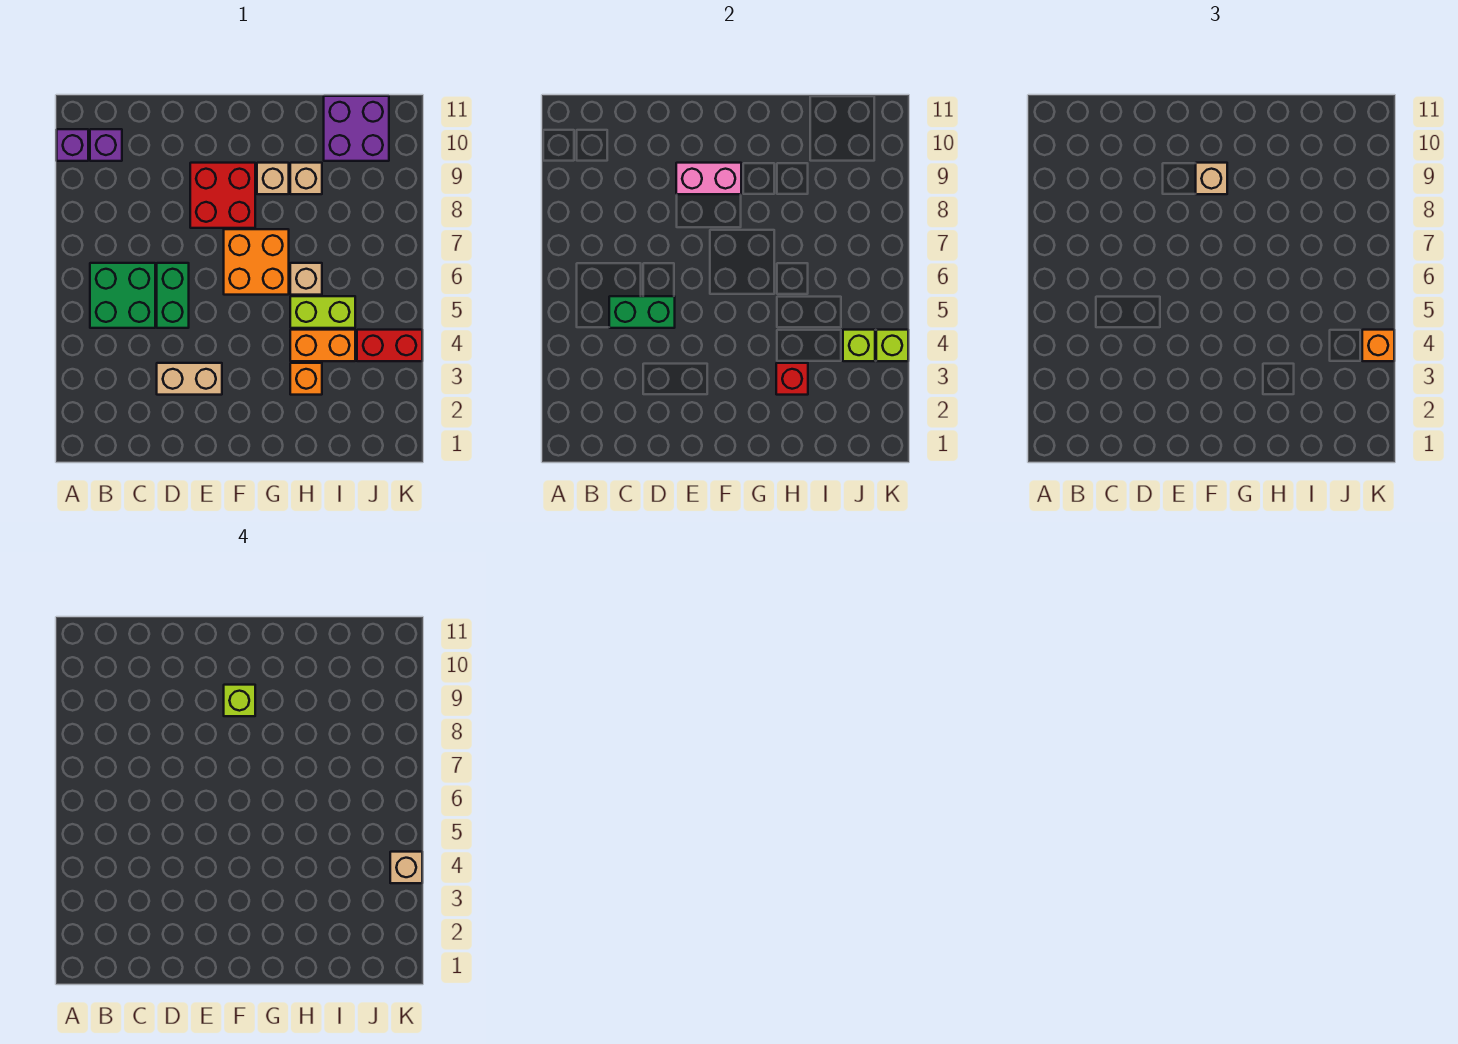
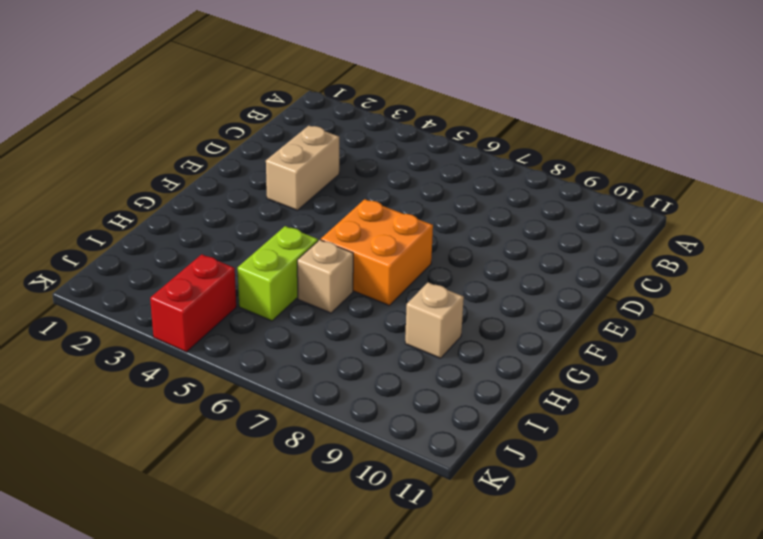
none -> purple brick A10 level 1
none -> green brick B5:C6 level 1
none -> purple brick B10 level 1

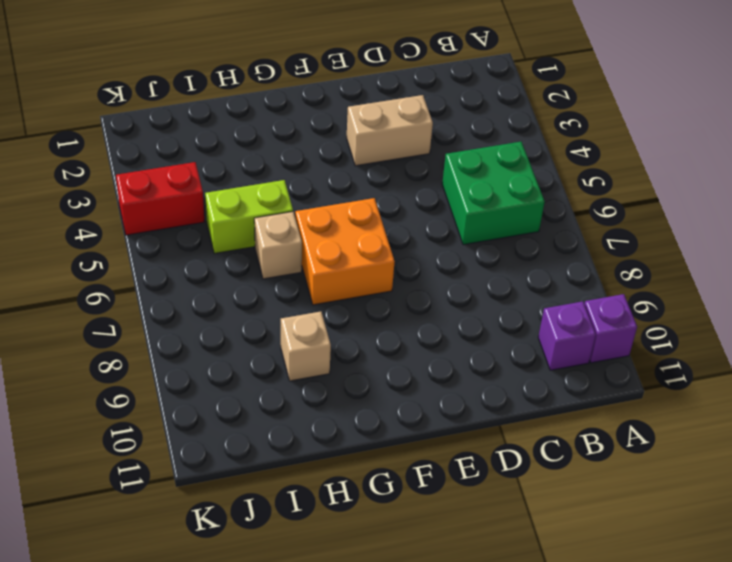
none -> green brick D5:D6 level 1
none -> red brick E8:F9 level 1
none -> tan brick G9 level 1

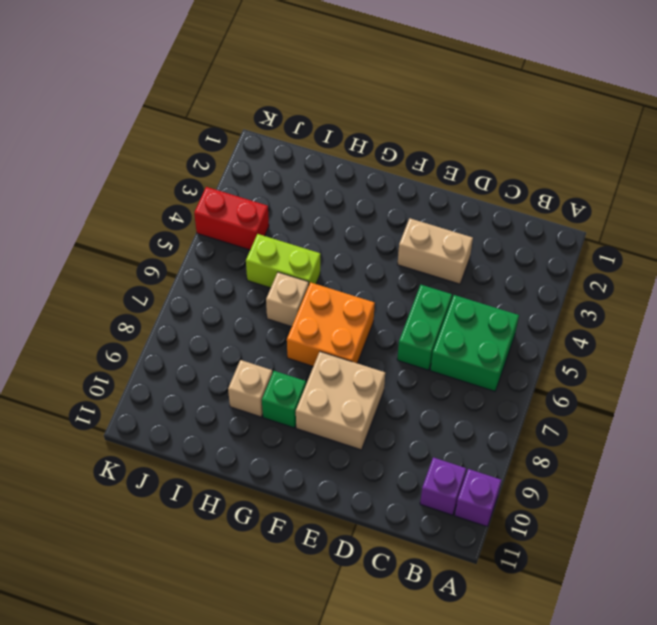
tan brick E8:F9 level 1 -> red brick E8:F9 level 1
green brick G9 level 1 -> tan brick G9 level 1
none -> orange brick H3 level 1
none -> orange brick H4:I4 level 1
none -> purple brick I10:J11 level 1

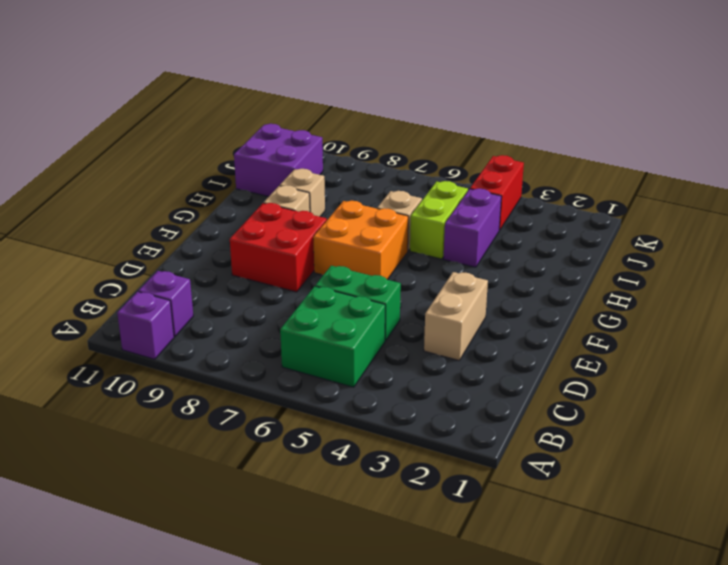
purple brick H4:I4 level 1 -> orange brick H4:I4 level 1
none -> orange brick H3 level 1
none -> green brick C5:D5 level 2
none -> pink brick E9:F9 level 2

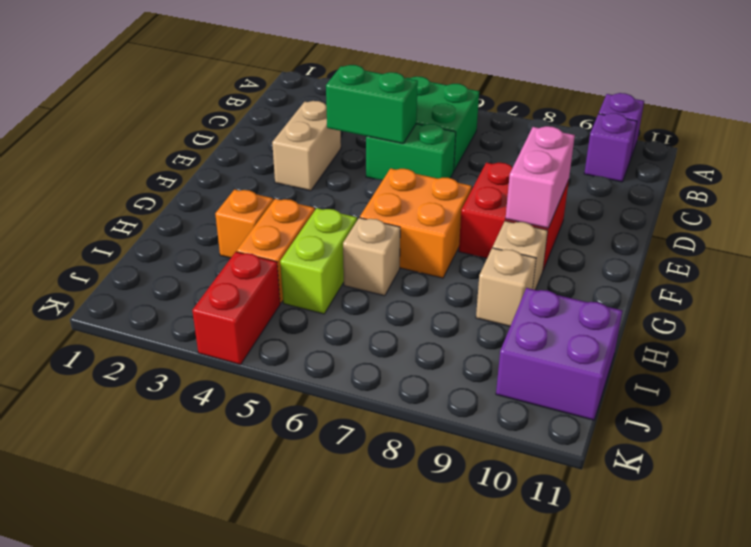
green brick D4:D5 level 2 -> green brick C5:D5 level 2
none -> red brick H3 level 2
none -> lime brick J4 level 2
none -> lime brick K4 level 2

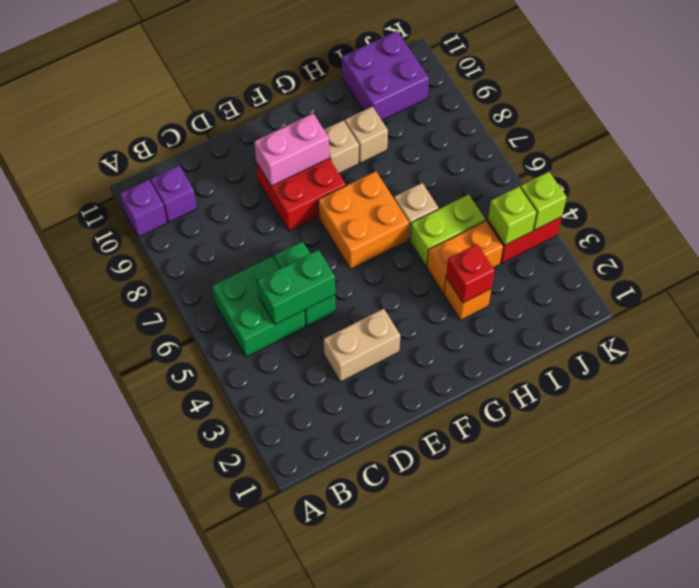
none -> tan brick F9 level 3
none -> orange brick K4 level 3
none -> lime brick F9 level 4

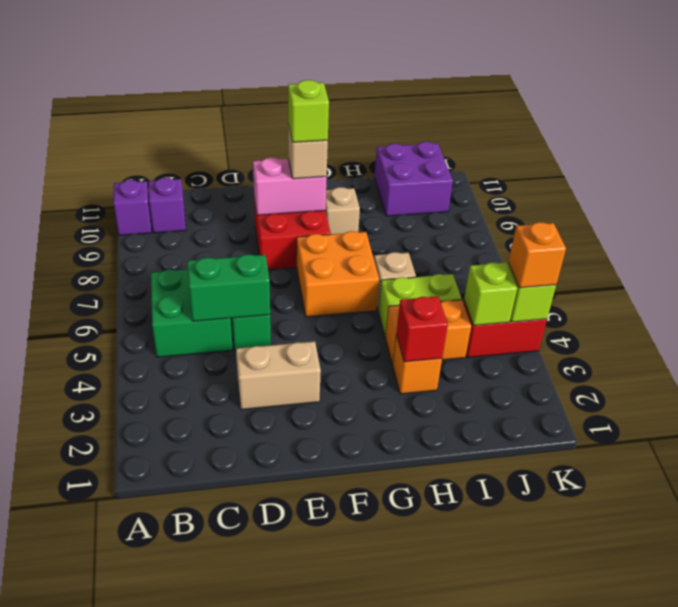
none -> tan brick H9 level 1
none -> tan brick K4 level 4

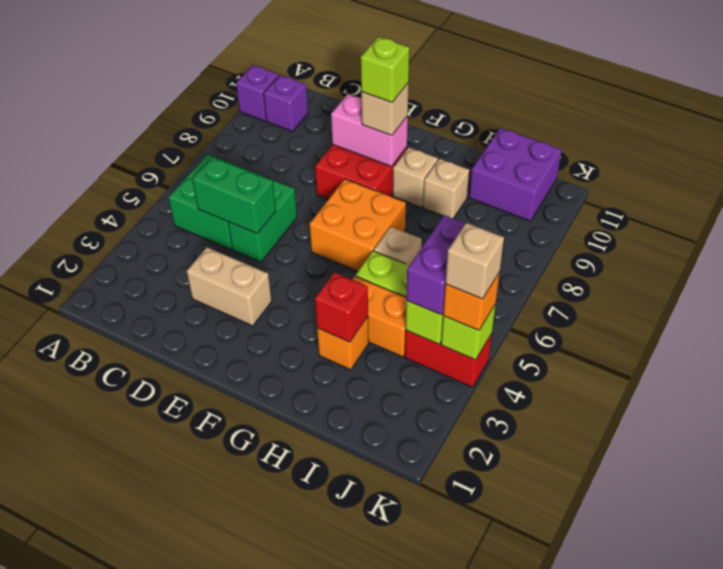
purple brick J4:J5 level 3 -> none

